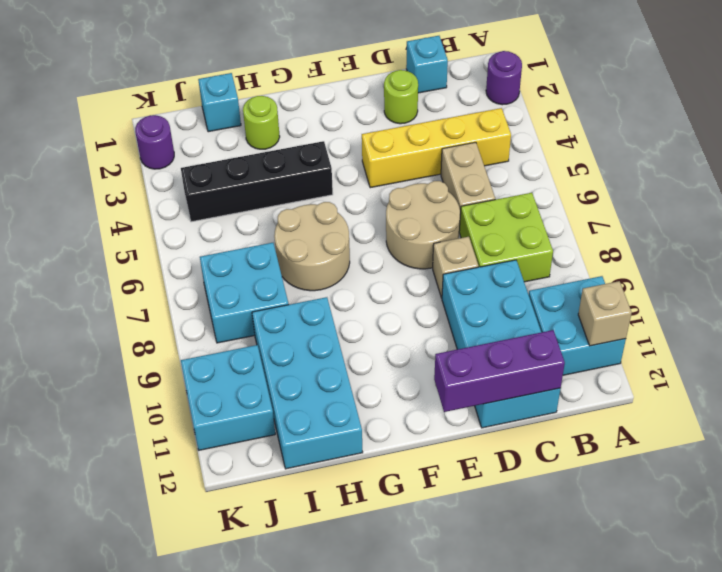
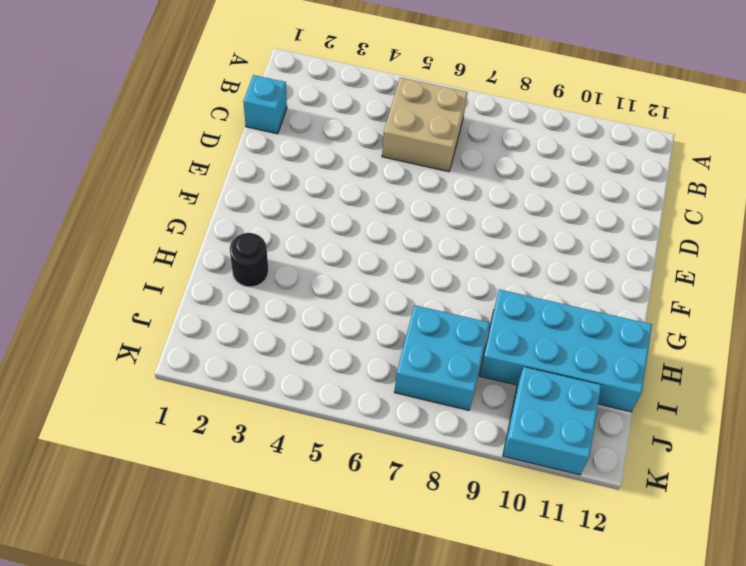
tan brick B5:C6 level 1 -> tan brick C5:C6 level 1
black round brick H2 level 1 -> lime round brick H2 level 1
none -> purple round brick A2 level 1
none -> cyan brick A10:B11 level 1
none -> yellow brick B4:E4 level 1

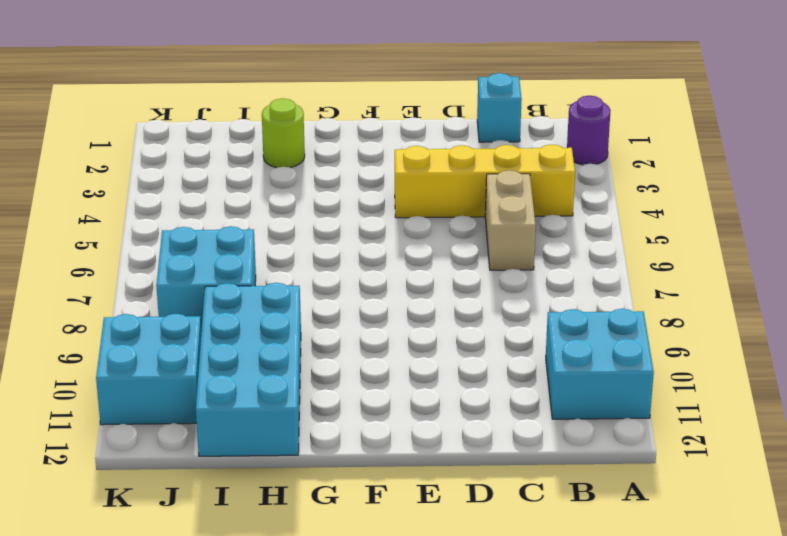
none -> lime brick B7:C8 level 1
none -> cyan brick C9:D12 level 1
none -> lime round brick D2 level 1

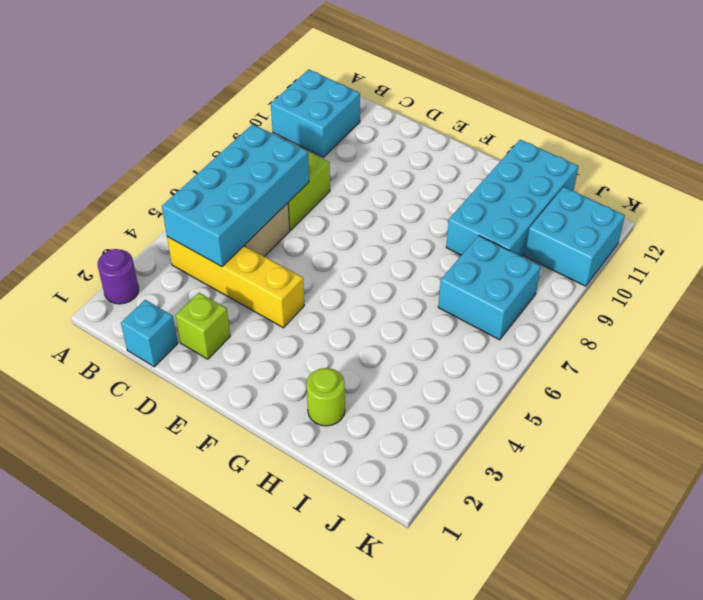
cyan brick B4:C7 level 2 -> cyan brick C9:D12 level 1
lime brick D2 level 1 -> lime round brick D2 level 1
none -> tan round brick D6:E7 level 1
none -> tan brick D8 level 1
none -> black brick G4:J4 level 1

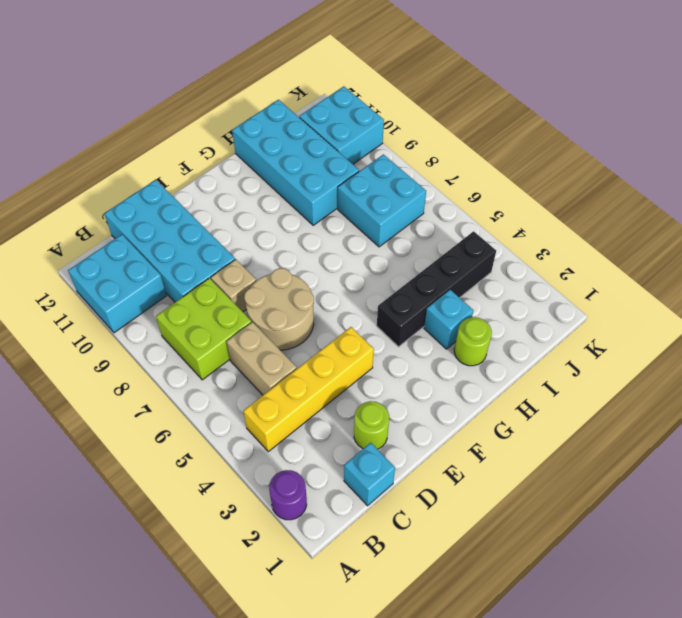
cyan brick H3 level 1 -> cyan brick I1 level 1
none -> tan round brick G6:H7 level 1
none -> purple round brick K2 level 1
none -> tan brick A11 level 2

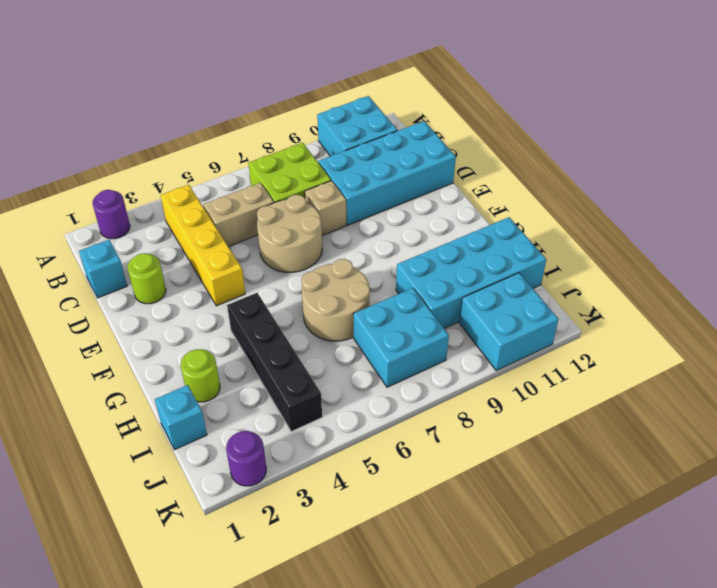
none -> tan brick A11 level 2
none -> purple brick C12:E12 level 2

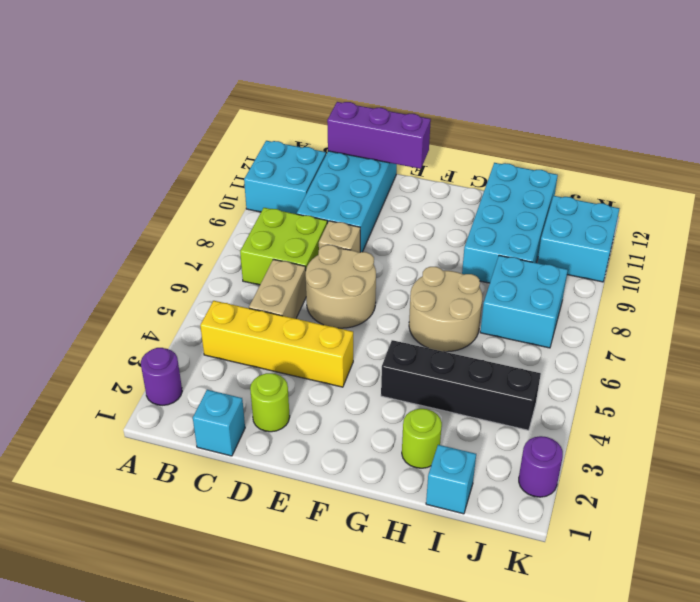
none -> tan brick A11 level 2

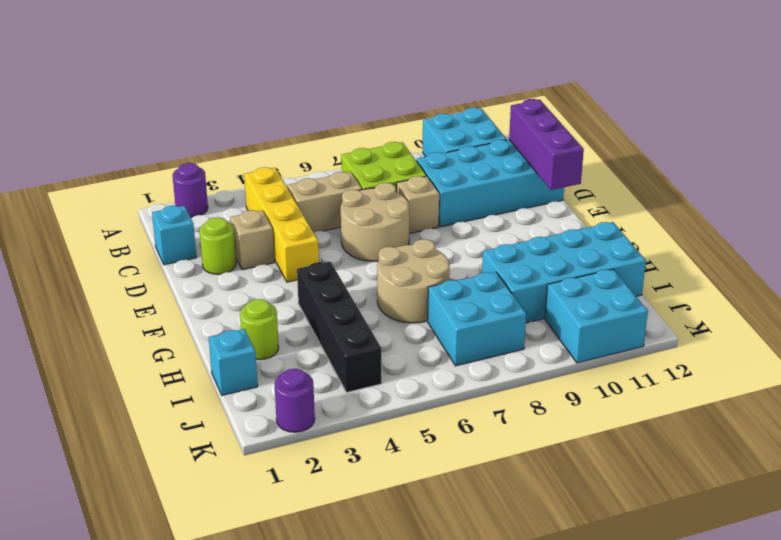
tan brick D3 level 1 -> tan brick A11 level 2

